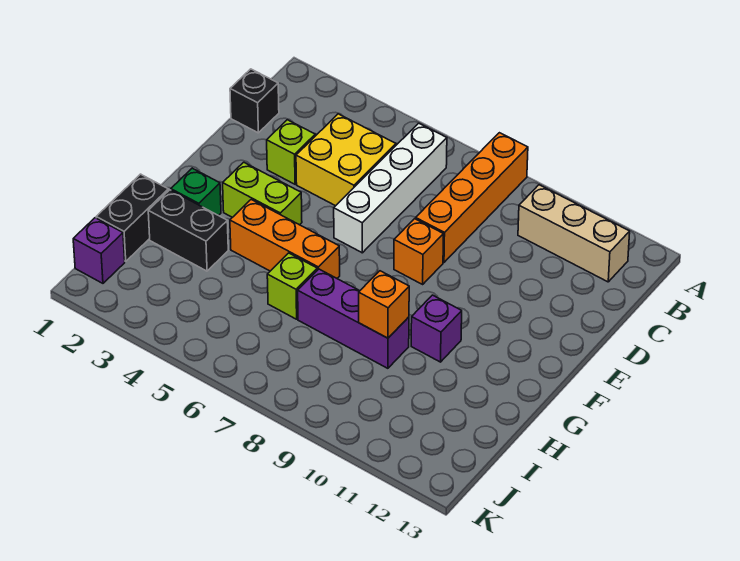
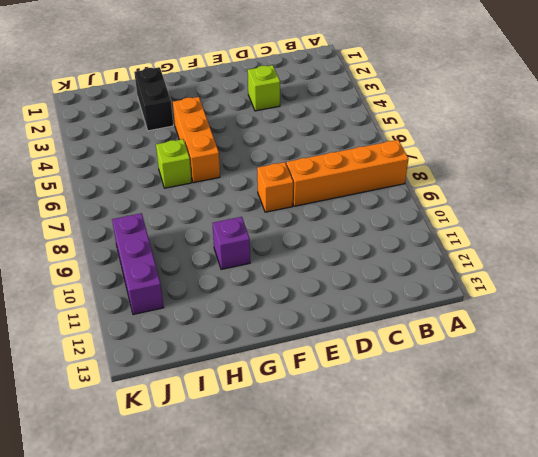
purple brick J9:J11 level 1 -> purple brick H7:H9 level 1
none -> white brick B6:E6 level 1
none -> tan brick B10:B12 level 1
none -> black brick C1 level 1

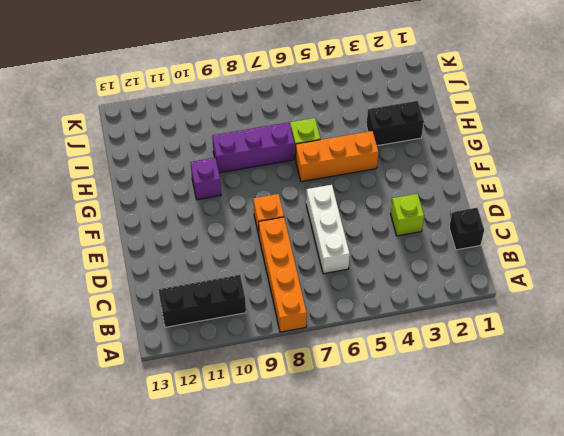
black brick B10:B12 level 1 -> tan brick B10:B12 level 1
white brick C6:E6 level 1 -> white brick B6:E6 level 1
none -> yellow brick C4:D5 level 1
none -> lime brick F3:F4 level 1
none -> green brick G2 level 1

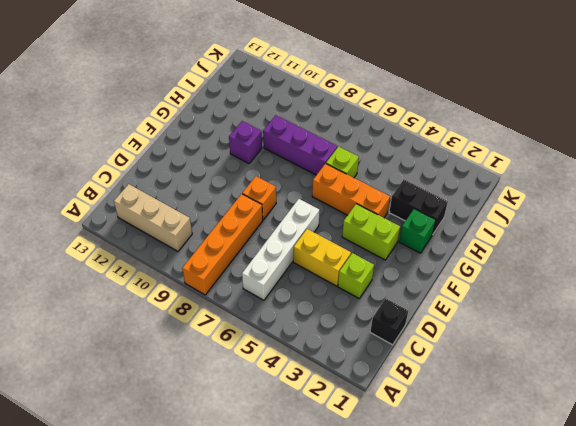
yellow brick D4:D5 level 1 -> yellow brick C4:D5 level 1
none -> black brick H1:I1 level 1
none -> purple brick J1 level 1
none -> orange brick H9 level 2

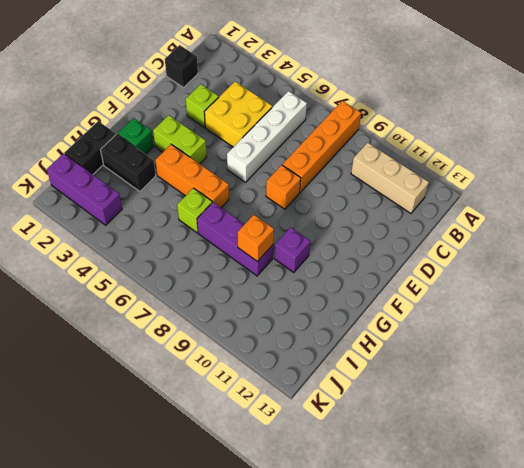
purple brick J1:J3 level 1 -> purple brick J1 level 1

